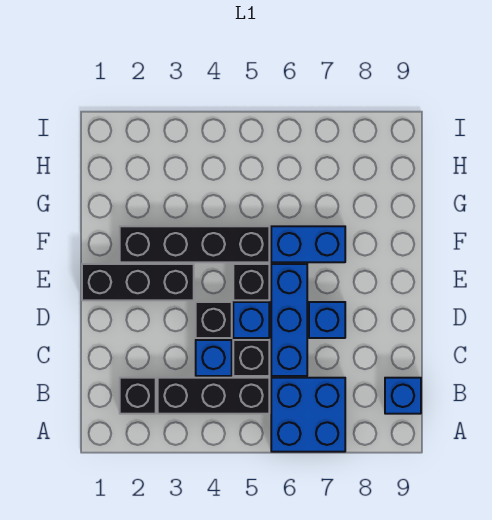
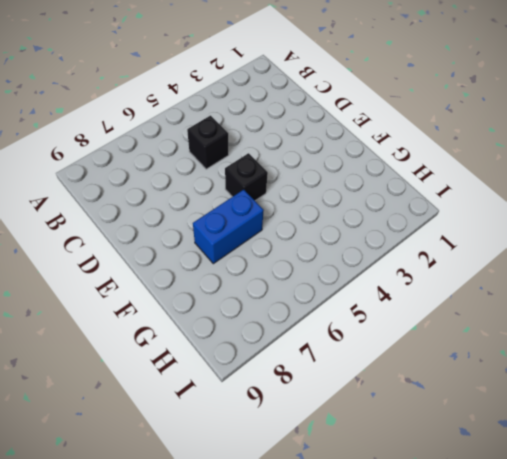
none -> blue brick A6:B7 level 1
none -> black brick B2 level 1
none -> black brick B3:B5 level 1

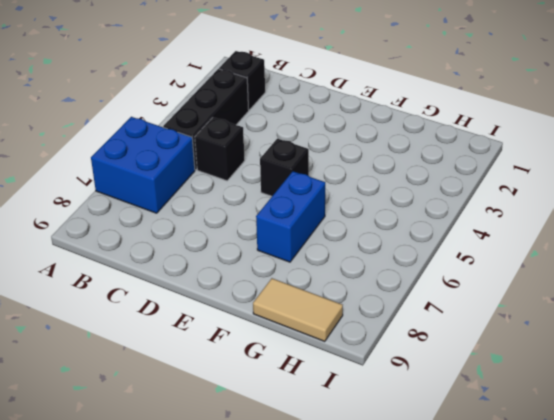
tan tile G9:H9 level 1 -> none
none -> blue brick B9 level 1
none -> blue brick C4 level 1
none -> blue brick C6:E6 level 1

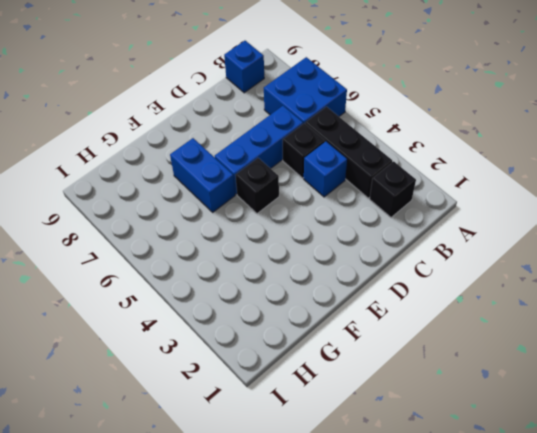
none -> black brick D4 level 1
none -> blue brick D5 level 1
none -> blue brick D7 level 1

